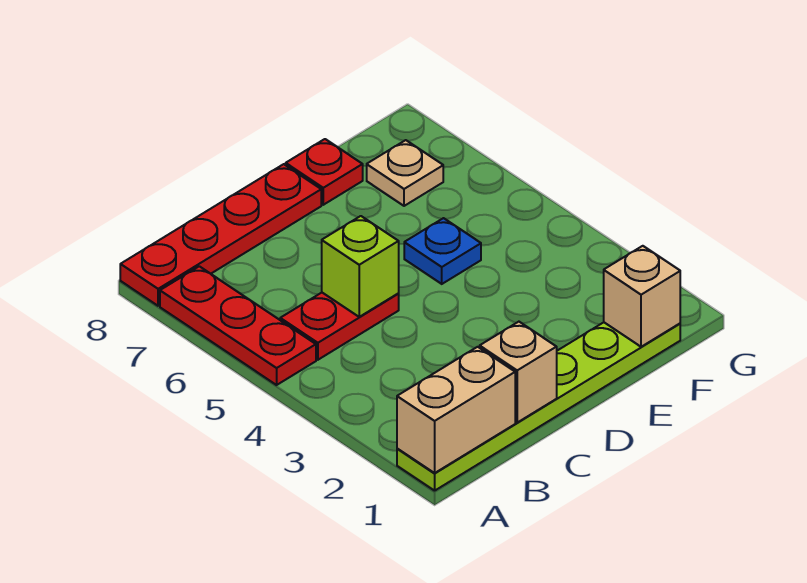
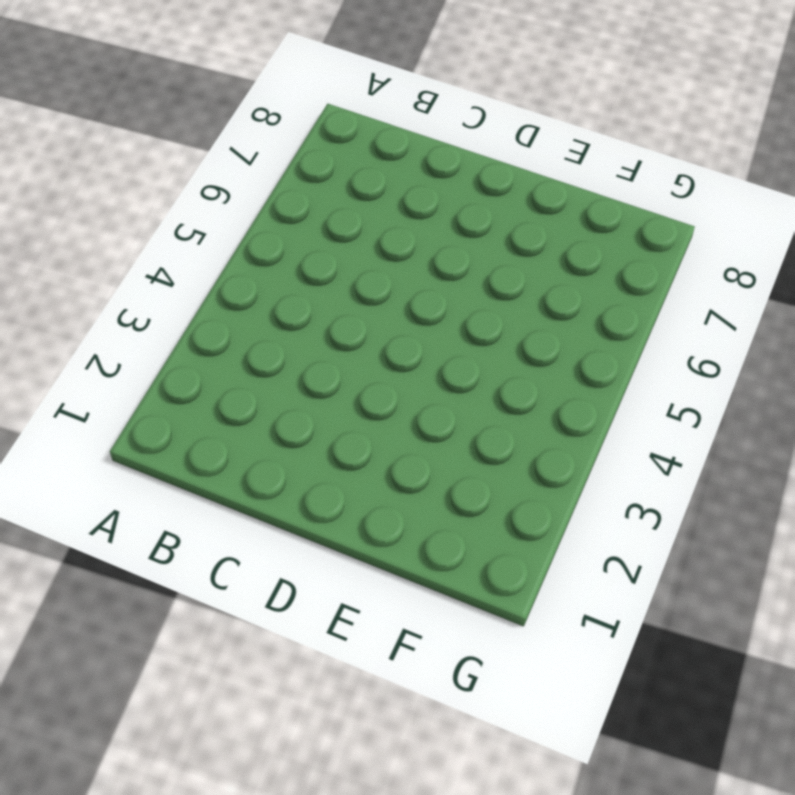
none -> lime plate A1:F1 level 1
none -> red plate A5:A7 level 1

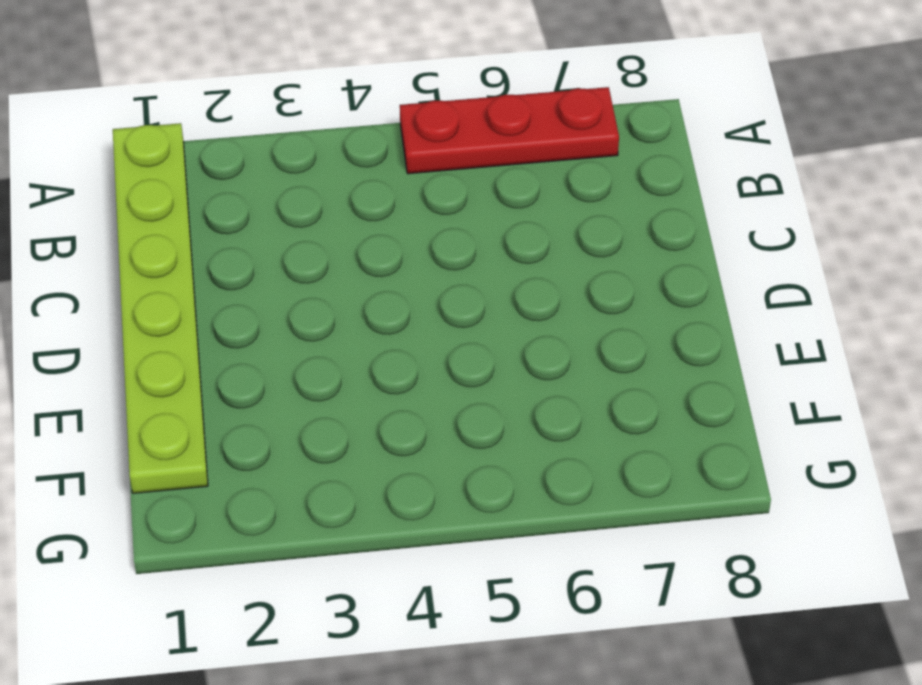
none -> red plate A8:D8 level 1
none -> red plate B5:C5 level 1

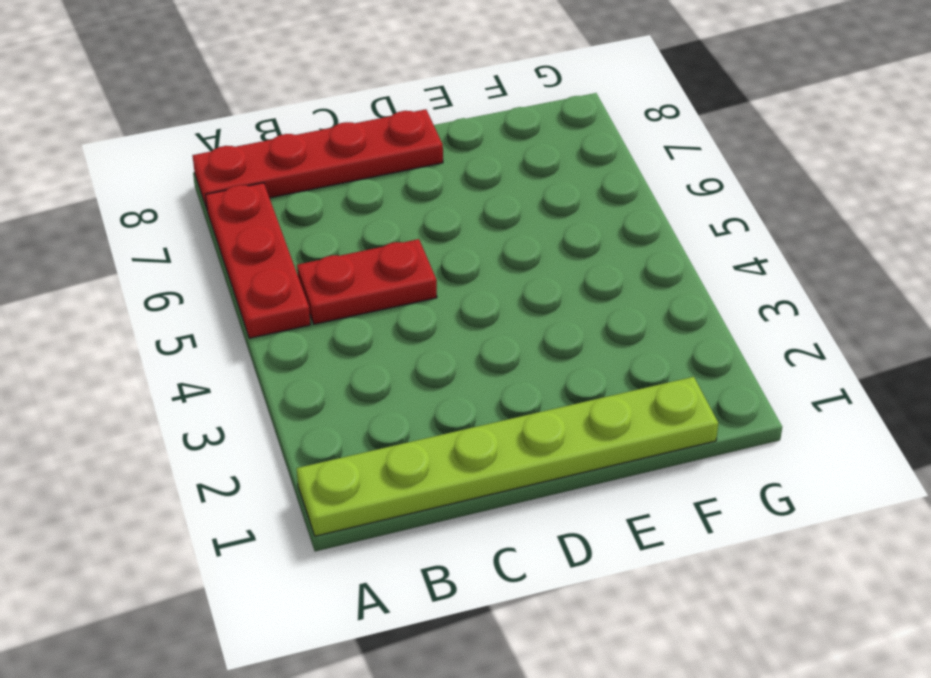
none -> blue plate E5 level 1
none -> red plate E8 level 1

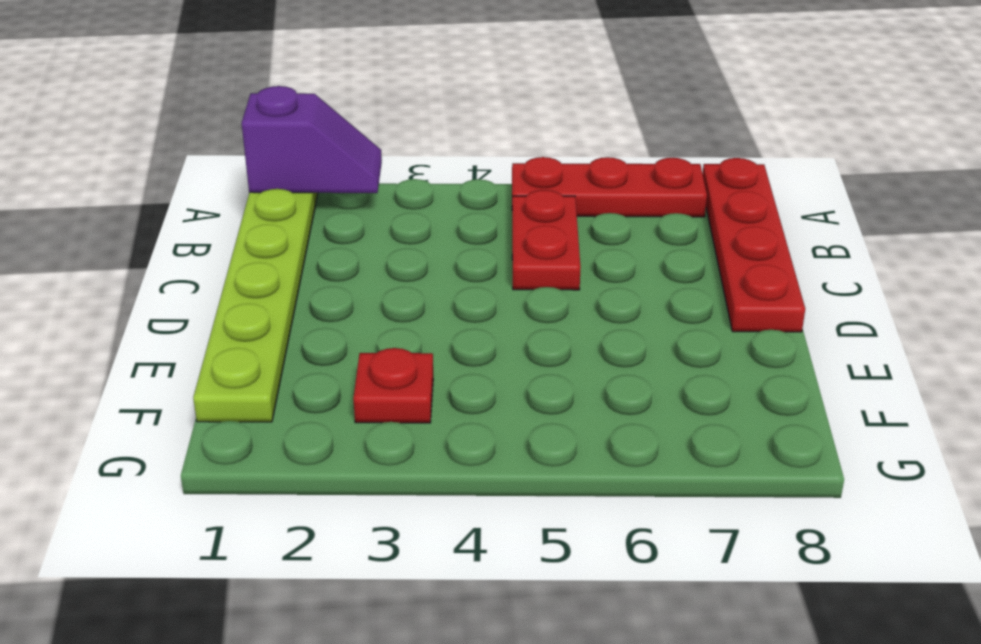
purple slope A1:A2 level 2 top 1 -> tan brick A1:B1 level 2
red plate F3 level 1 -> red plate E8 level 1
none -> blue plate E5 level 1
none -> tan plate F7 level 1

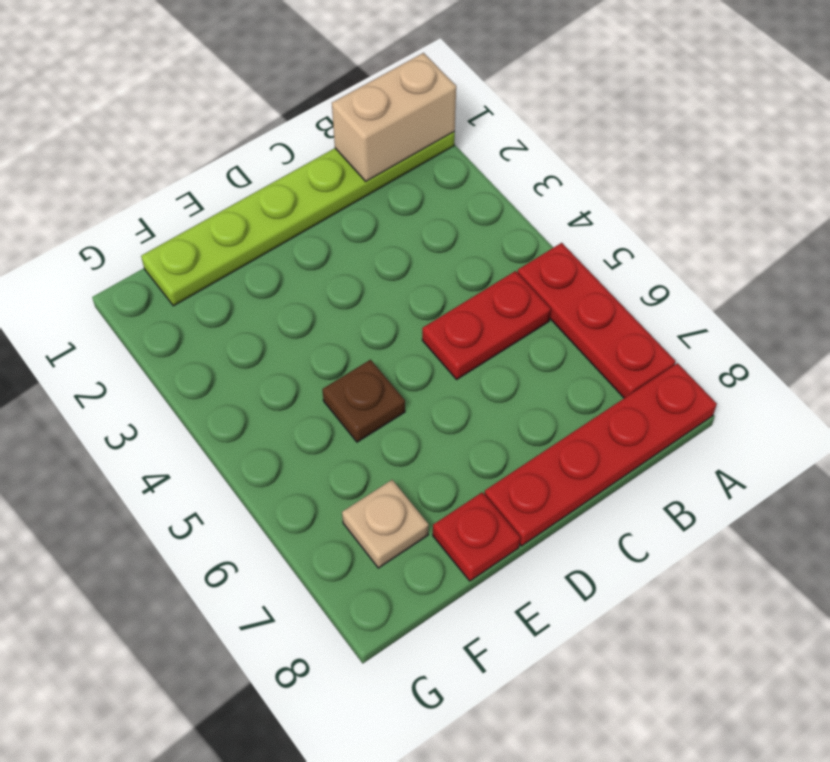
brown plate E5 level 1 -> blue plate E5 level 1
none -> tan brick C1 level 2
none -> lime brick C5 level 2

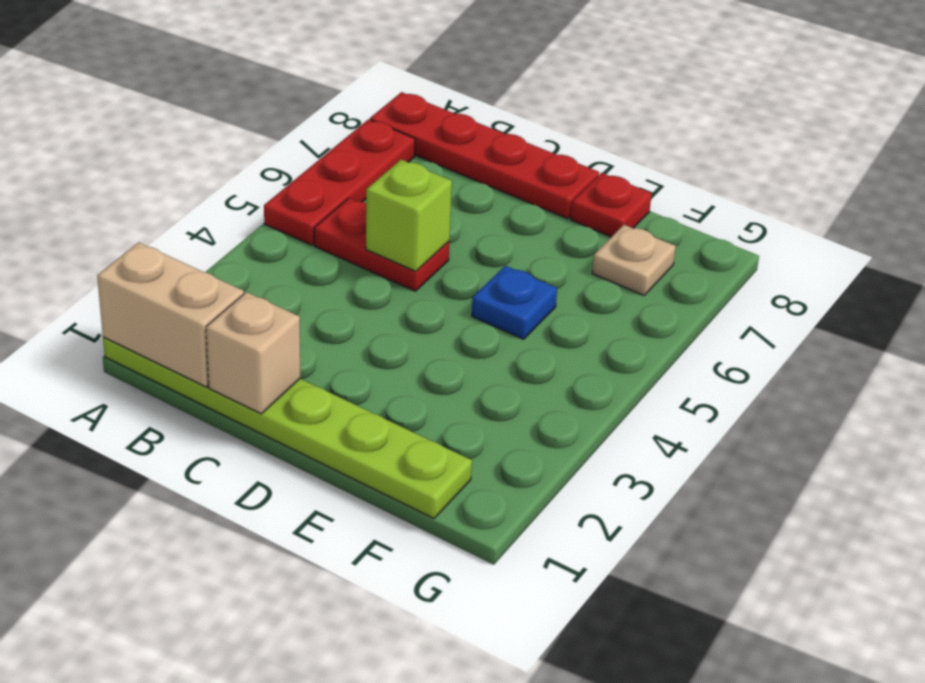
none -> tan brick F1 level 2

